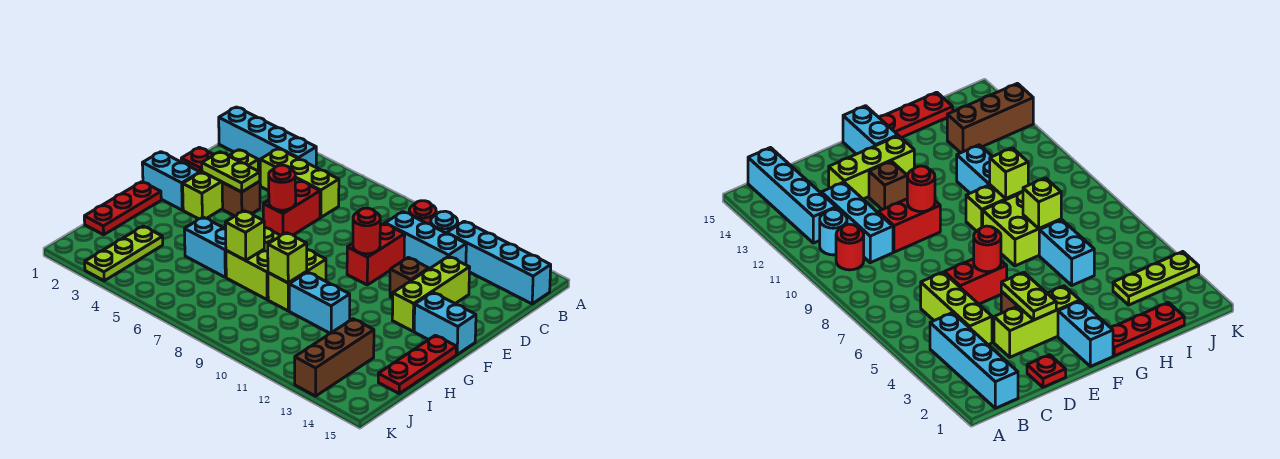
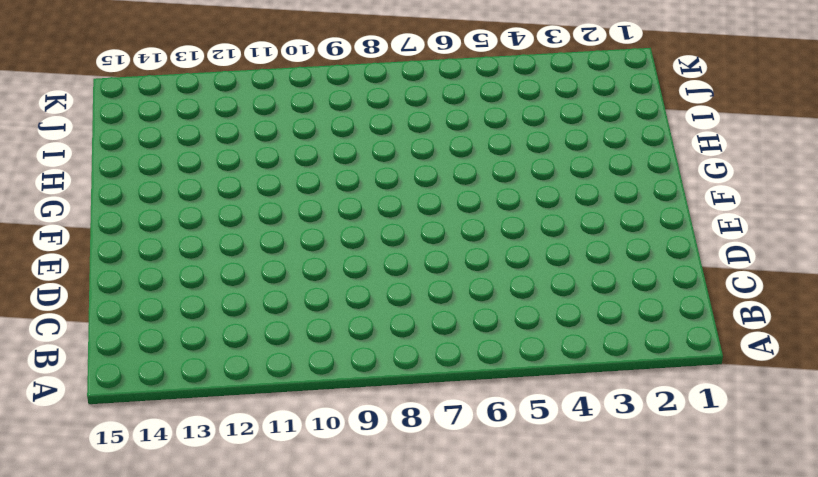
none -> cyan brick B1:B4 level 1
none -> red round brick B10 level 1
none -> cyan round brick B11 level 1

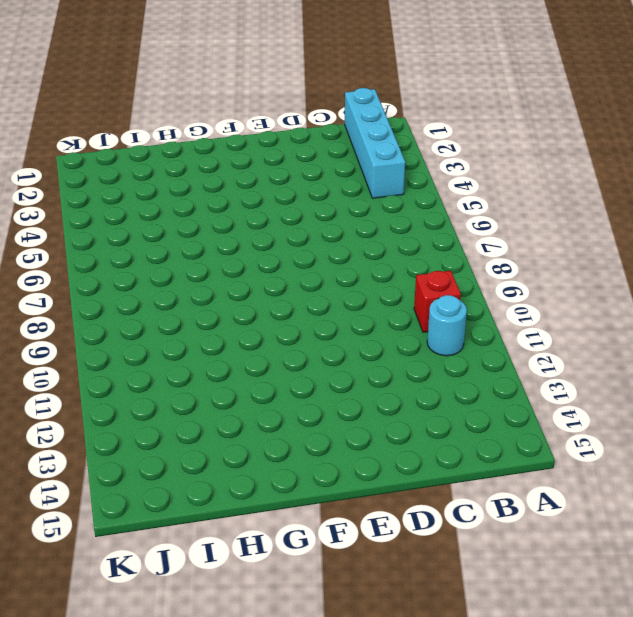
red brick B10 level 1 -> red round brick B10 level 1
none -> cyan brick B12:B15 level 1
none -> lime brick C4:C6 level 1
none -> cyan brick C10:C12 level 1

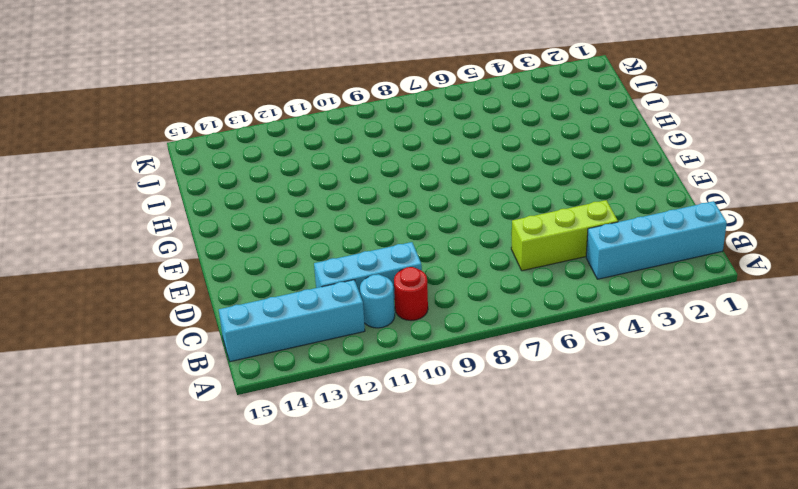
none -> red plate D1 level 1
none -> lime brick D3:F3 level 1
none -> red brick D6:E6 level 1

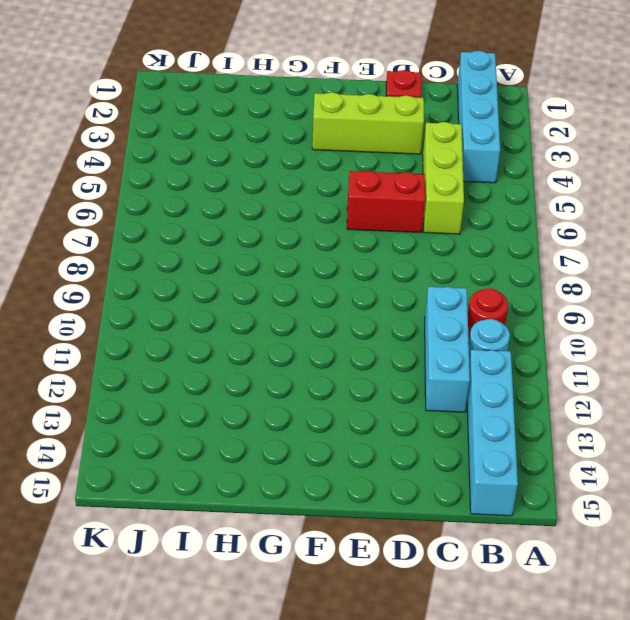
none -> red brick D10:E10 level 1
none -> lime brick D13:F13 level 1
none -> brown brick E4 level 1

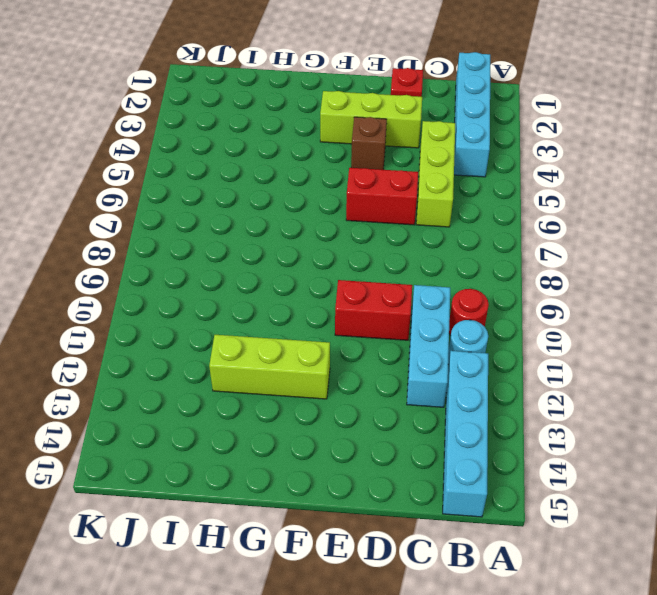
lime brick F12:H12 level 1 -> lime brick D13:F13 level 1
none -> brown brick E12 level 1
none -> cyan brick F1:F2 level 1
none -> cyan brick F14:F15 level 1

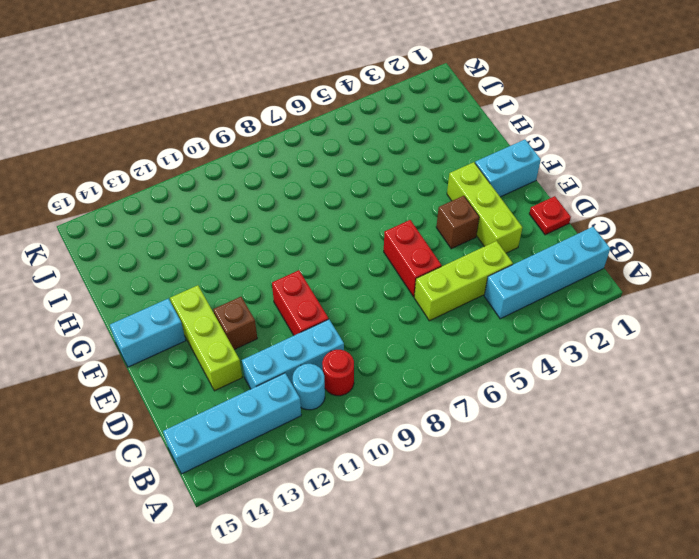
none -> red plate G1:I1 level 1
none -> lime brick G7:H8 level 1
none -> lime brick G9:H9 level 1

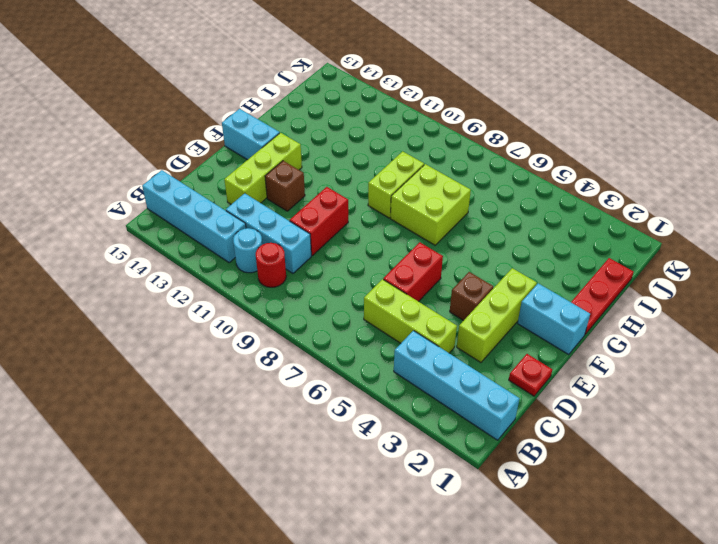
none -> red plate G15:I15 level 1
none -> cyan brick H5:H6 level 1
none -> cyan brick H10:H11 level 1

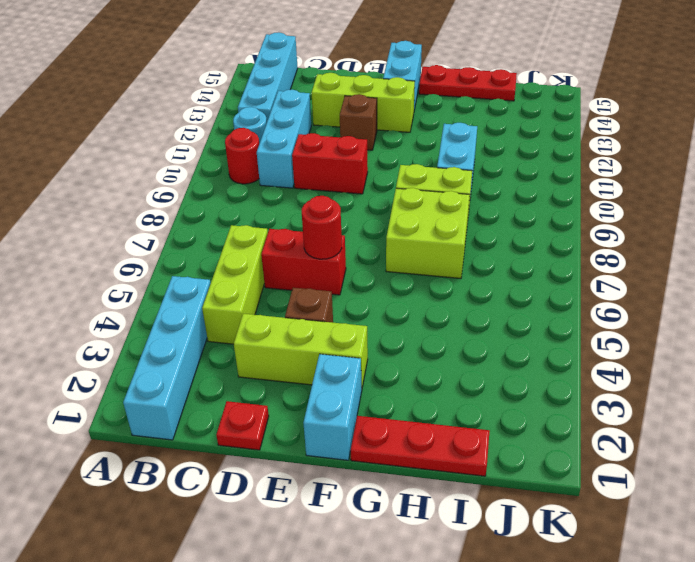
none -> cyan brick H5:H6 level 1
none -> lime plate I3:K3 level 1
none -> brown brick I13:K13 level 1

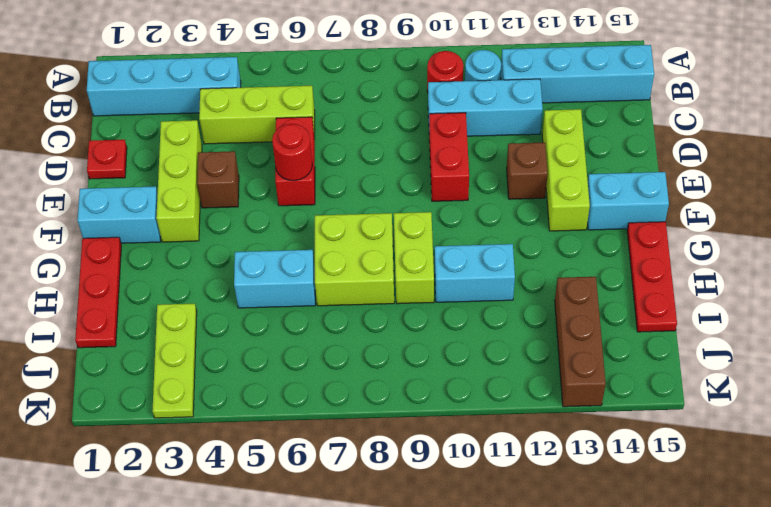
none -> lime plate E3:E4 level 2
none -> red round brick E10 level 2
none -> lime brick H7 level 2

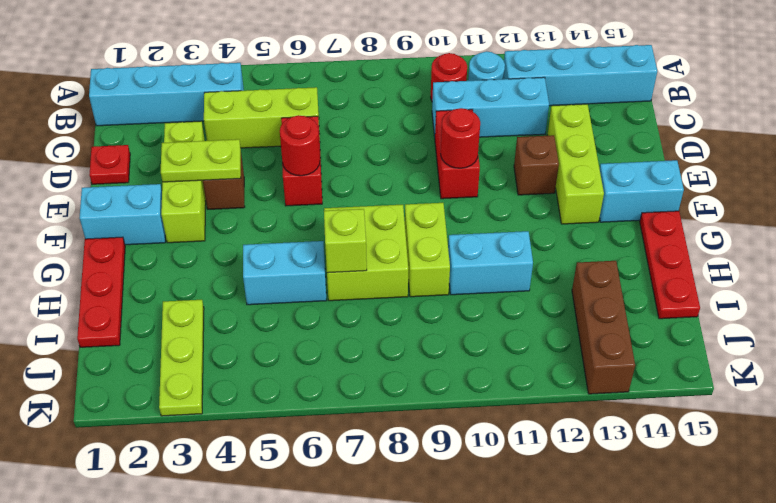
none -> lime brick H9 level 2

